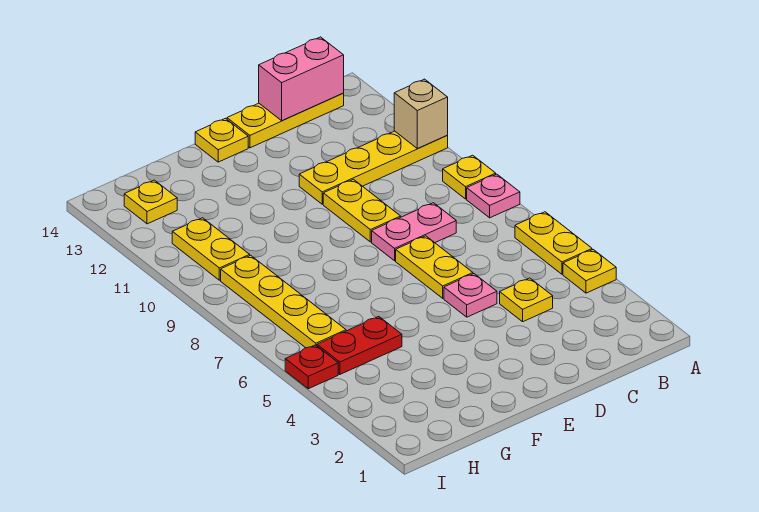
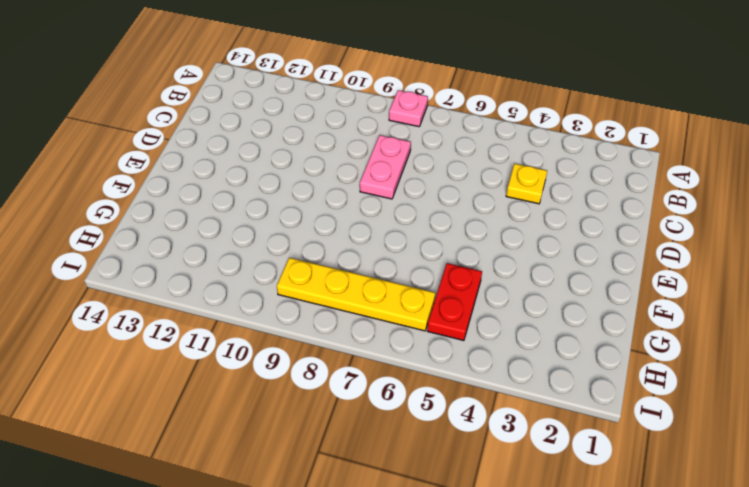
none -> yellow plate A4 level 1
none -> yellow plate A5:A6 level 1
none -> yellow plate A9 level 1

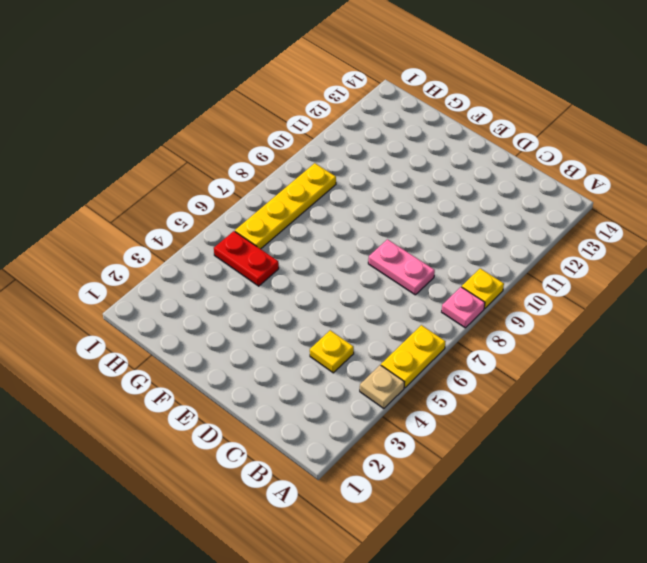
tan plate A4 level 1 -> yellow plate A4 level 1
none -> yellow plate A11:D11 level 1
none -> yellow plate B14:D14 level 1
none -> pink plate D5 level 1

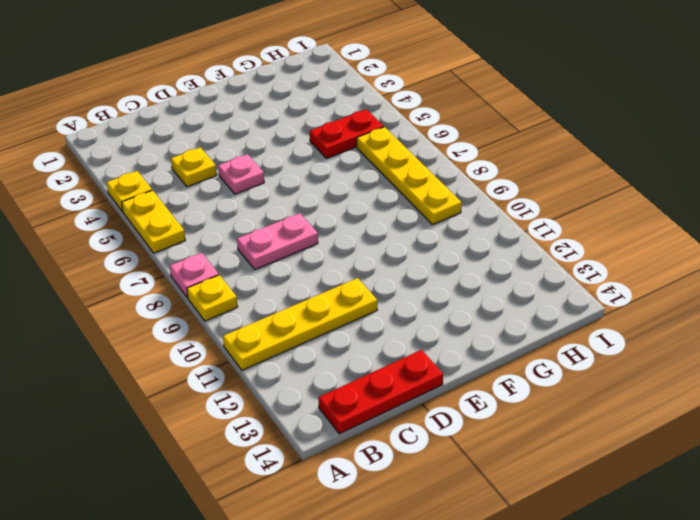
red plate B14:D14 level 1 -> yellow plate B14:D14 level 1
none -> yellow plate D6:D7 level 1
none -> yellow plate D9:D10 level 1
none -> yellow plate E14 level 1

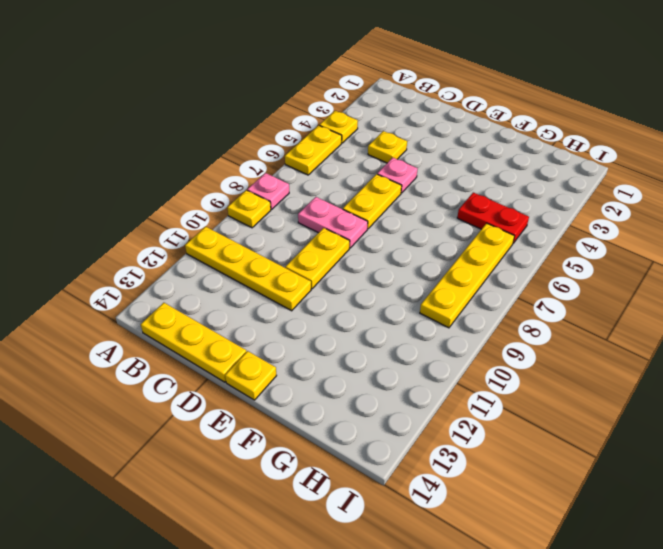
none -> yellow plate H10:H11 level 1
none -> yellow plate H13 level 1
none -> red plate I5 level 1

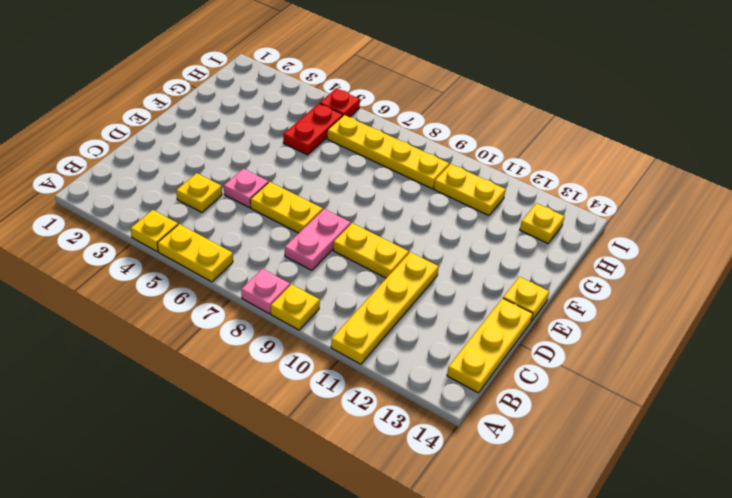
none -> tan brick A11 level 2
none -> pink brick B14:C14 level 2

